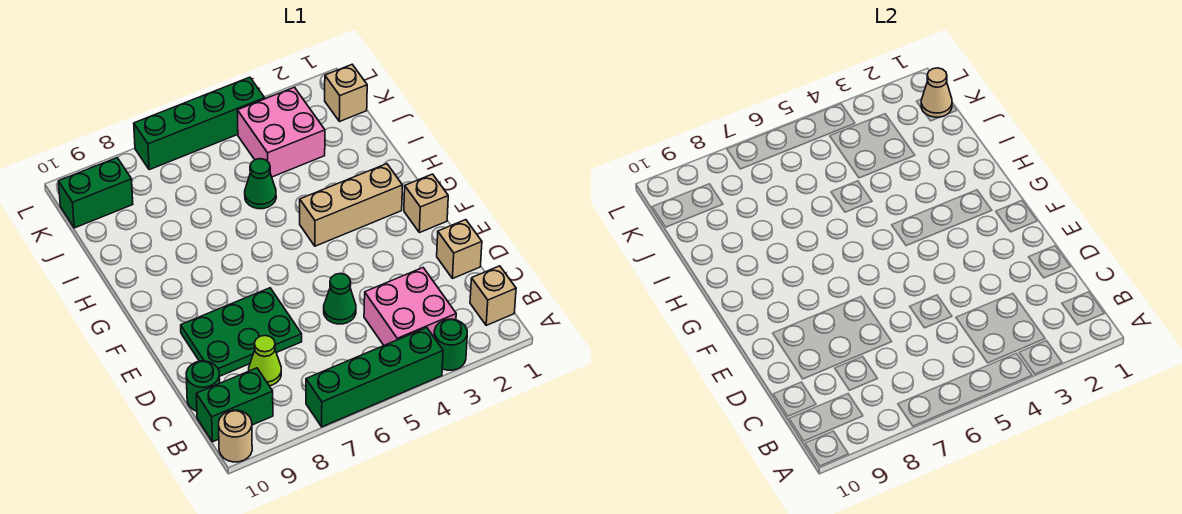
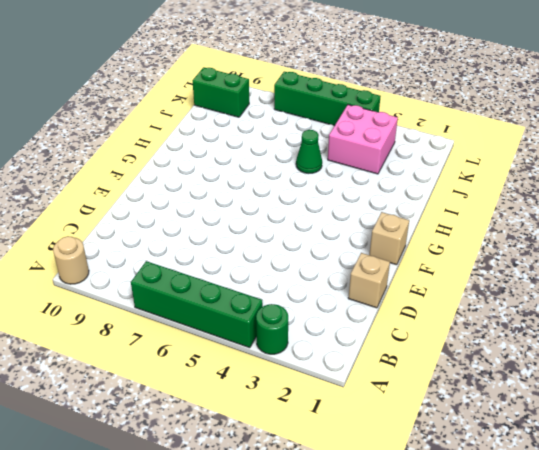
none -> tan brick B1 level 1
none -> pink brick B3:C4 level 1
none -> green brick B9:B10 level 1

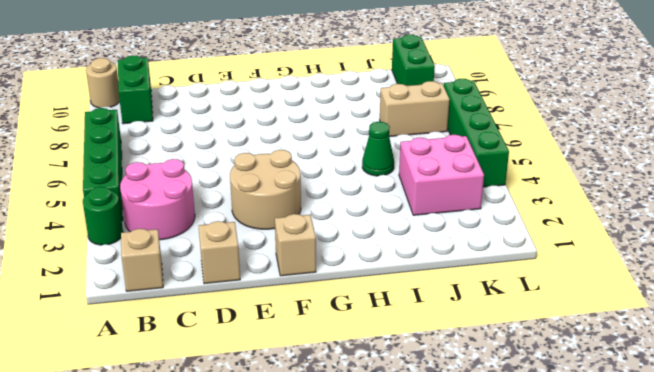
pink round brick B3:C4 level 1 -> pink brick B3:C4 level 1
tan round brick E3:F4 level 1 -> none
tan brick J7:K7 level 1 -> none
none -> lime cone C8 level 1
none -> green round brick C10 level 1
none -> green cone D5 level 1

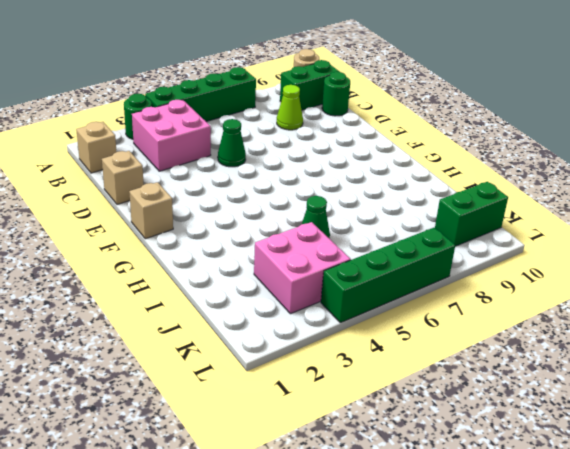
none -> green plate D7:E9 level 1
none -> tan brick G2:G4 level 1
none -> tan brick K1 level 1

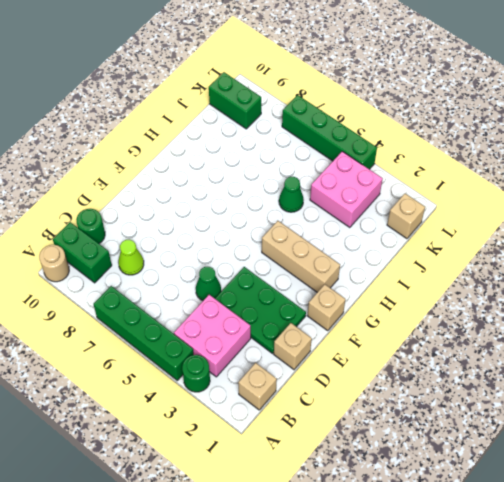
green plate D2:E4 level 1 -> green plate D7:E9 level 1
none -> tan cone K1 level 2

